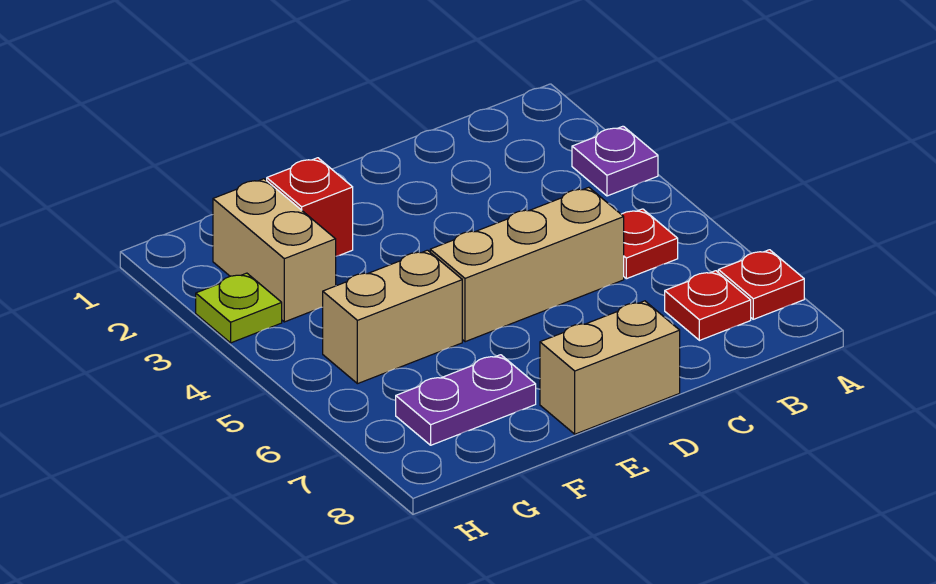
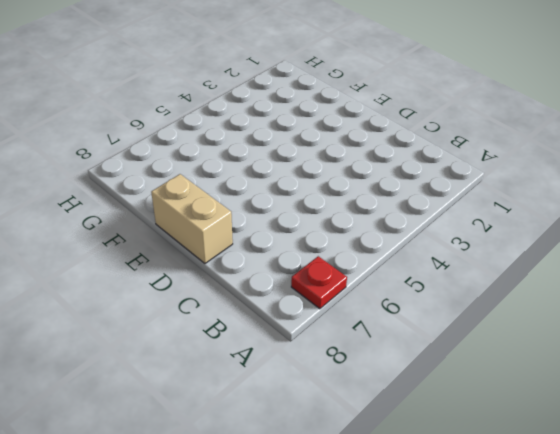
none -> purple plate A3 level 1
none -> red plate B5 level 1

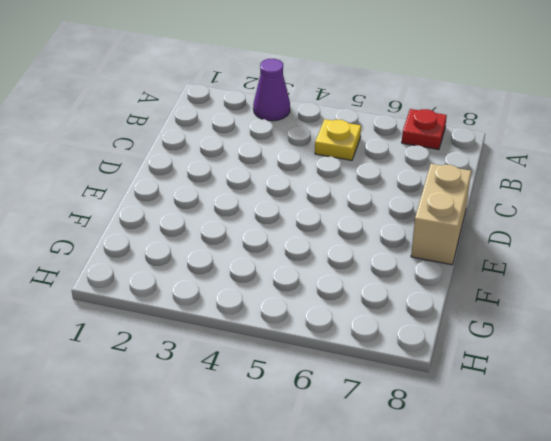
purple cone A3 level 1 -> purple plate A3 level 1
yellow plate B5 level 1 -> red plate B5 level 1
none -> red plate B7 level 1
none -> tan brick C5:E5 level 1

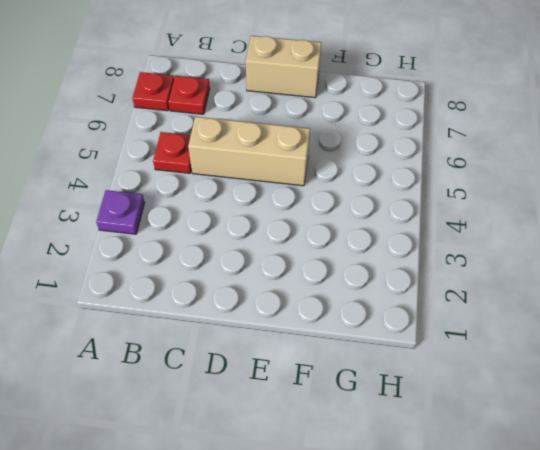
none -> red brick F2 level 1
none -> tan brick F5:G5 level 1

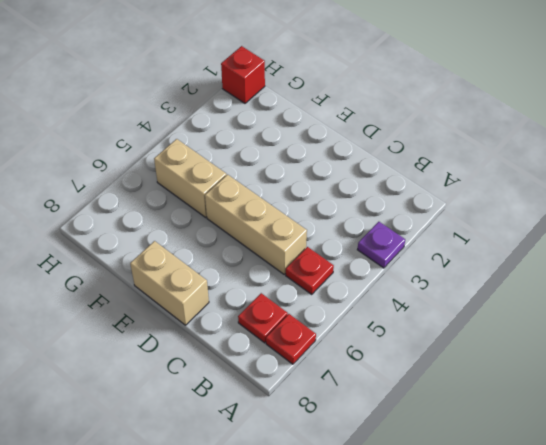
red brick H1 level 1 -> red brick F2 level 1
none -> purple plate F7:G7 level 1
none -> tan brick G2:G3 level 1

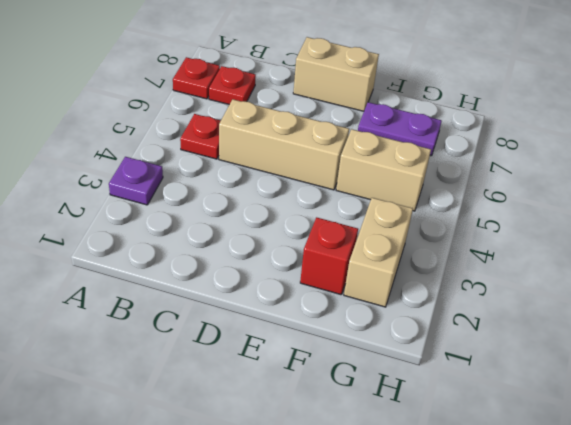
none -> lime plate H3 level 1

